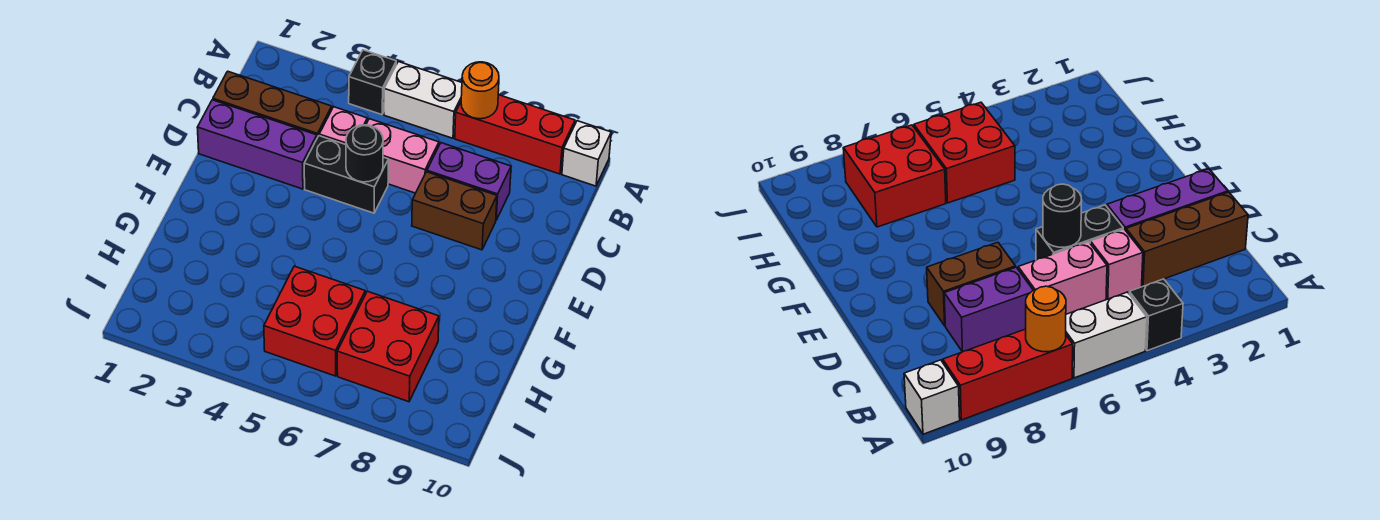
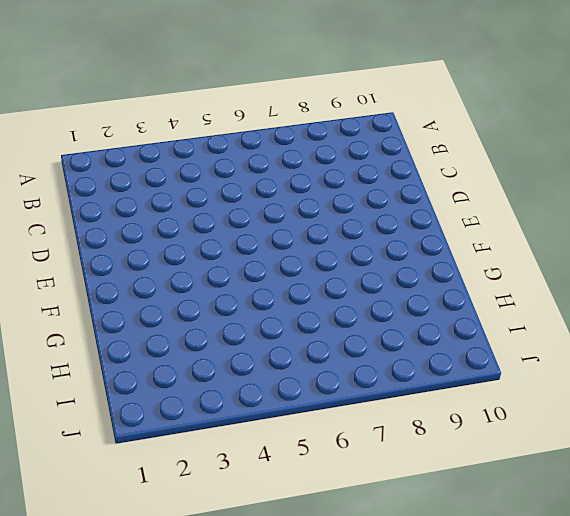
none -> black brick A4 level 1
none -> white brick A5:A6 level 1
none -> red brick A7:A9 level 1

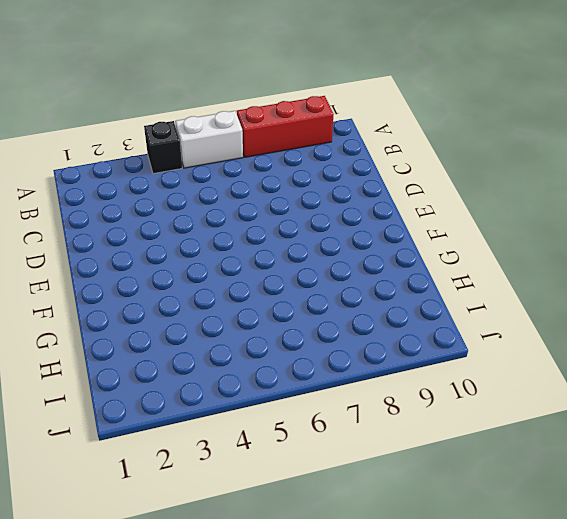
none -> white brick A10 level 1
none -> brown brick C1:C3 level 1
none -> pink brick C4 level 1

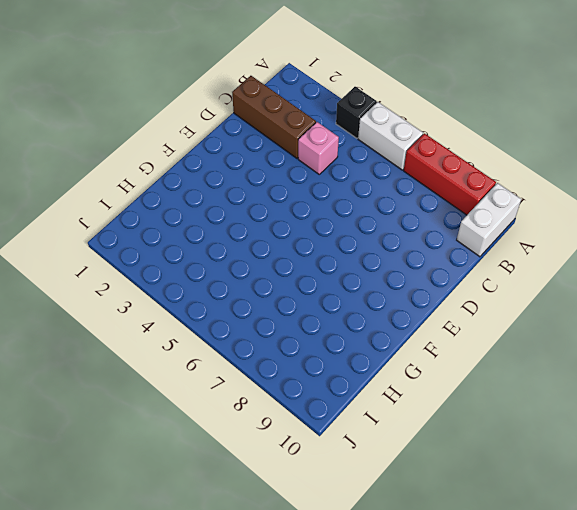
white brick A10:B10 level 1 -> white brick A10 level 1
none -> pink brick C5:C6 level 1
none -> purple brick C7:C8 level 1
none -> purple brick D1:D3 level 1

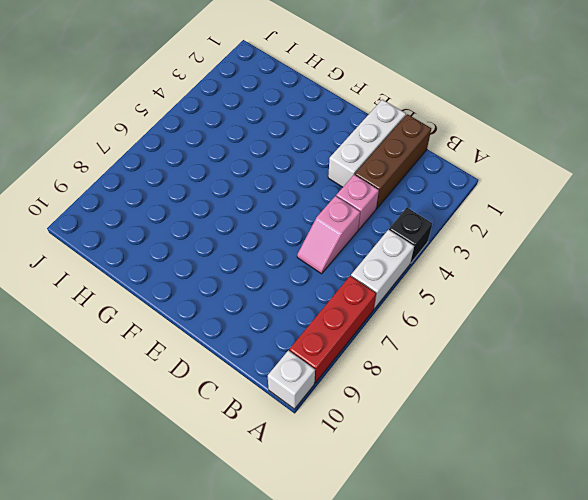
pink slope C5:C6 level 1 top 5 -> pink brick C5:C6 level 1
white brick D1:D3 level 1 -> purple brick D1:D3 level 1
none -> purple brick C7:C8 level 1
none -> black brick D4:D5 level 1
none -> brown brick D7:D8 level 1

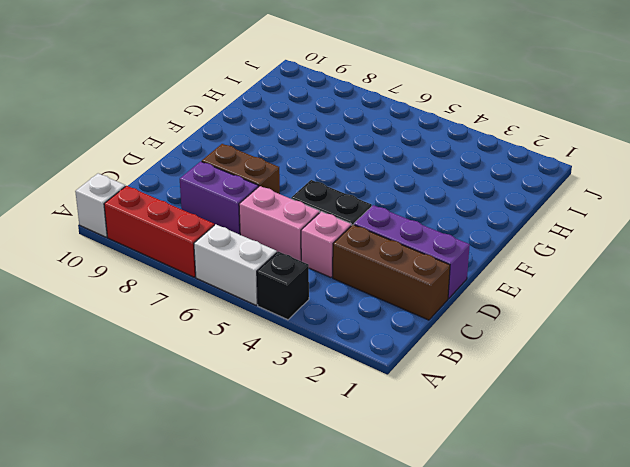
none -> red brick H5:I6 level 1
none -> red brick H7:I8 level 1
none -> orange round brick A7 level 2

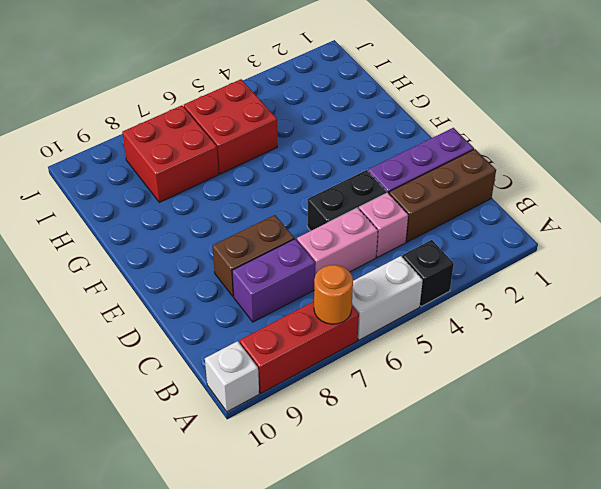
none -> black round brick D5 level 2

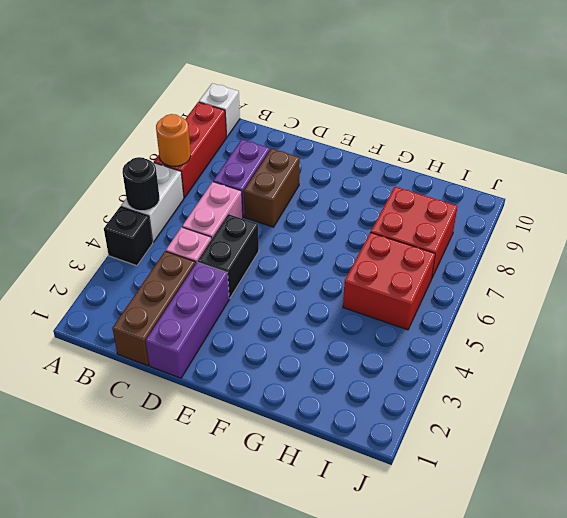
black round brick A5 level 2 -> black round brick D5 level 2

